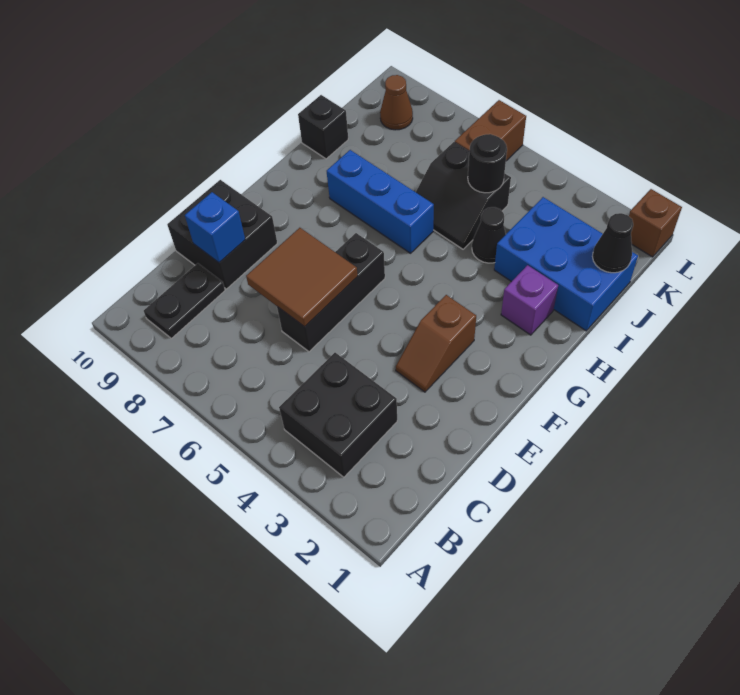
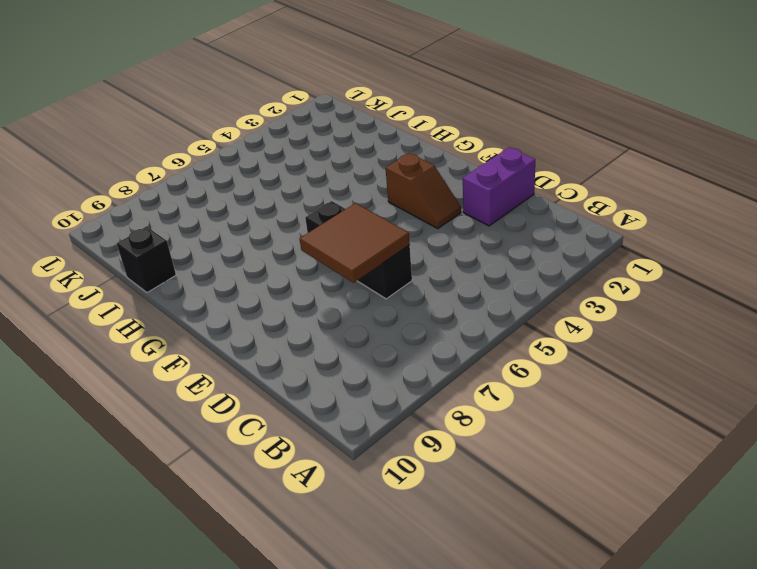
purple brick D1:D2 level 1 -> none
none -> black brick B3:C4 level 1
none -> black plate B9:C9 level 1
none -> black brick D9:E10 level 1

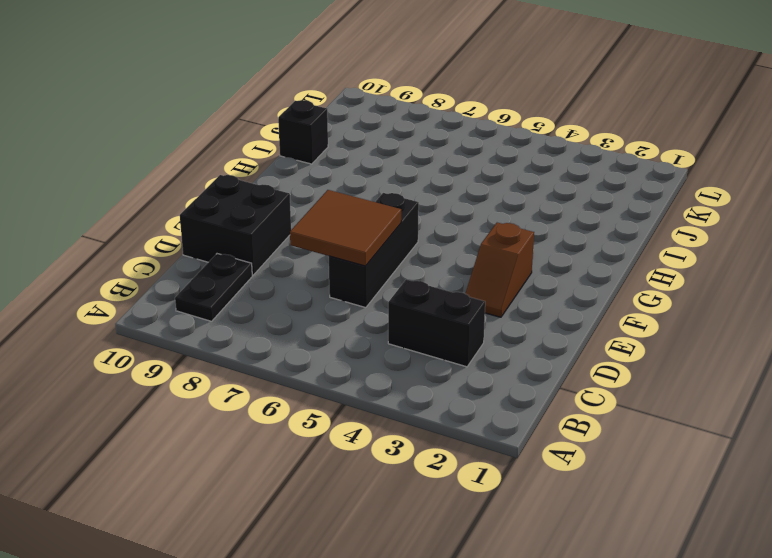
black brick C3:C4 level 1 -> black brick B3:C4 level 1
none -> purple brick H2 level 1
none -> blue brick H6:H8 level 1
none -> blue brick I1:J3 level 1

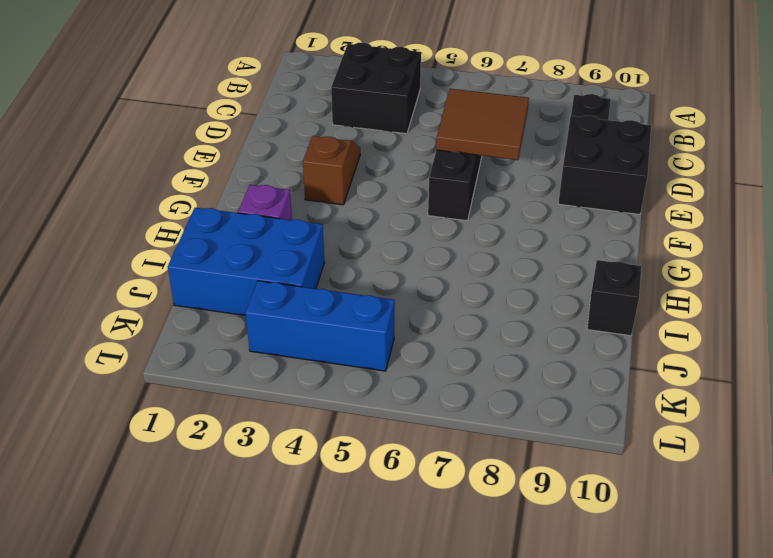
blue brick K3:K5 level 1 -> blue brick H6:H8 level 1
none -> black cone I4 level 1
none -> black slope I5:J6 level 1 top J
none -> brown brick K6:L6 level 1

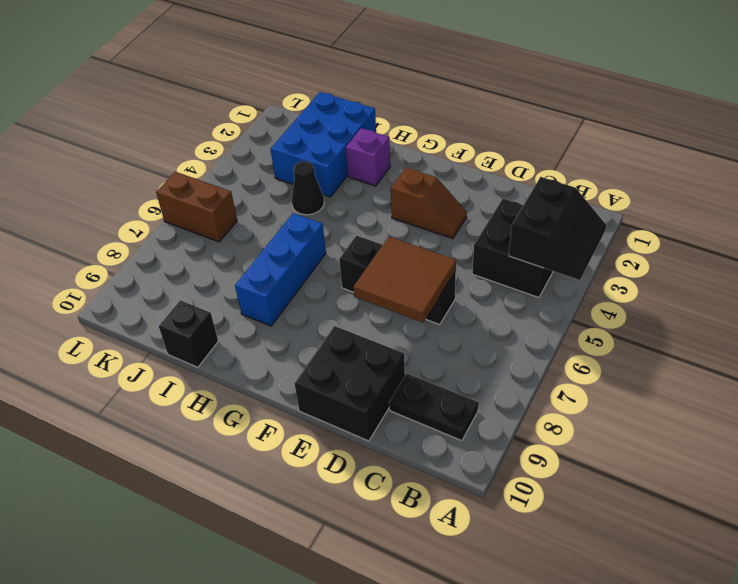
black slope A3:B4 level 2 top B -> black slope I5:J6 level 1 top J
none -> brown cone K9 level 1
none -> brown brick L1 level 1
none -> blue brick D9 level 2

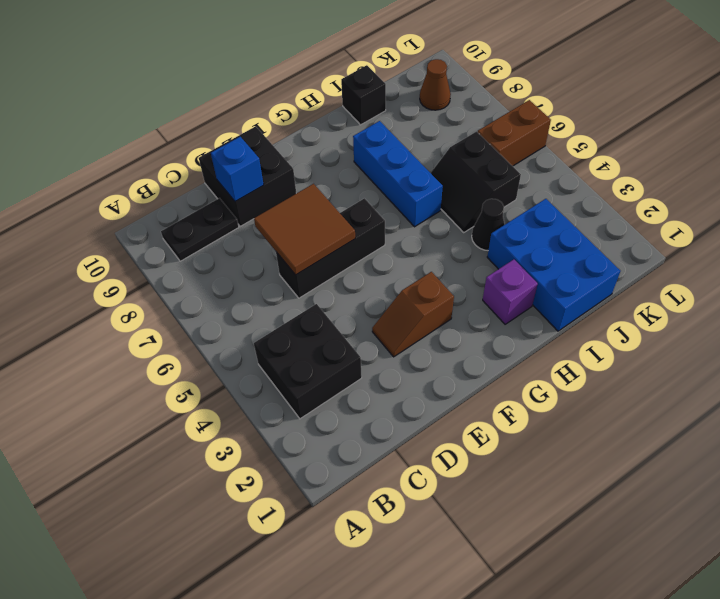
none -> brown brick L1 level 1
none -> black cone J1 level 2
none -> black round brick J5 level 2

